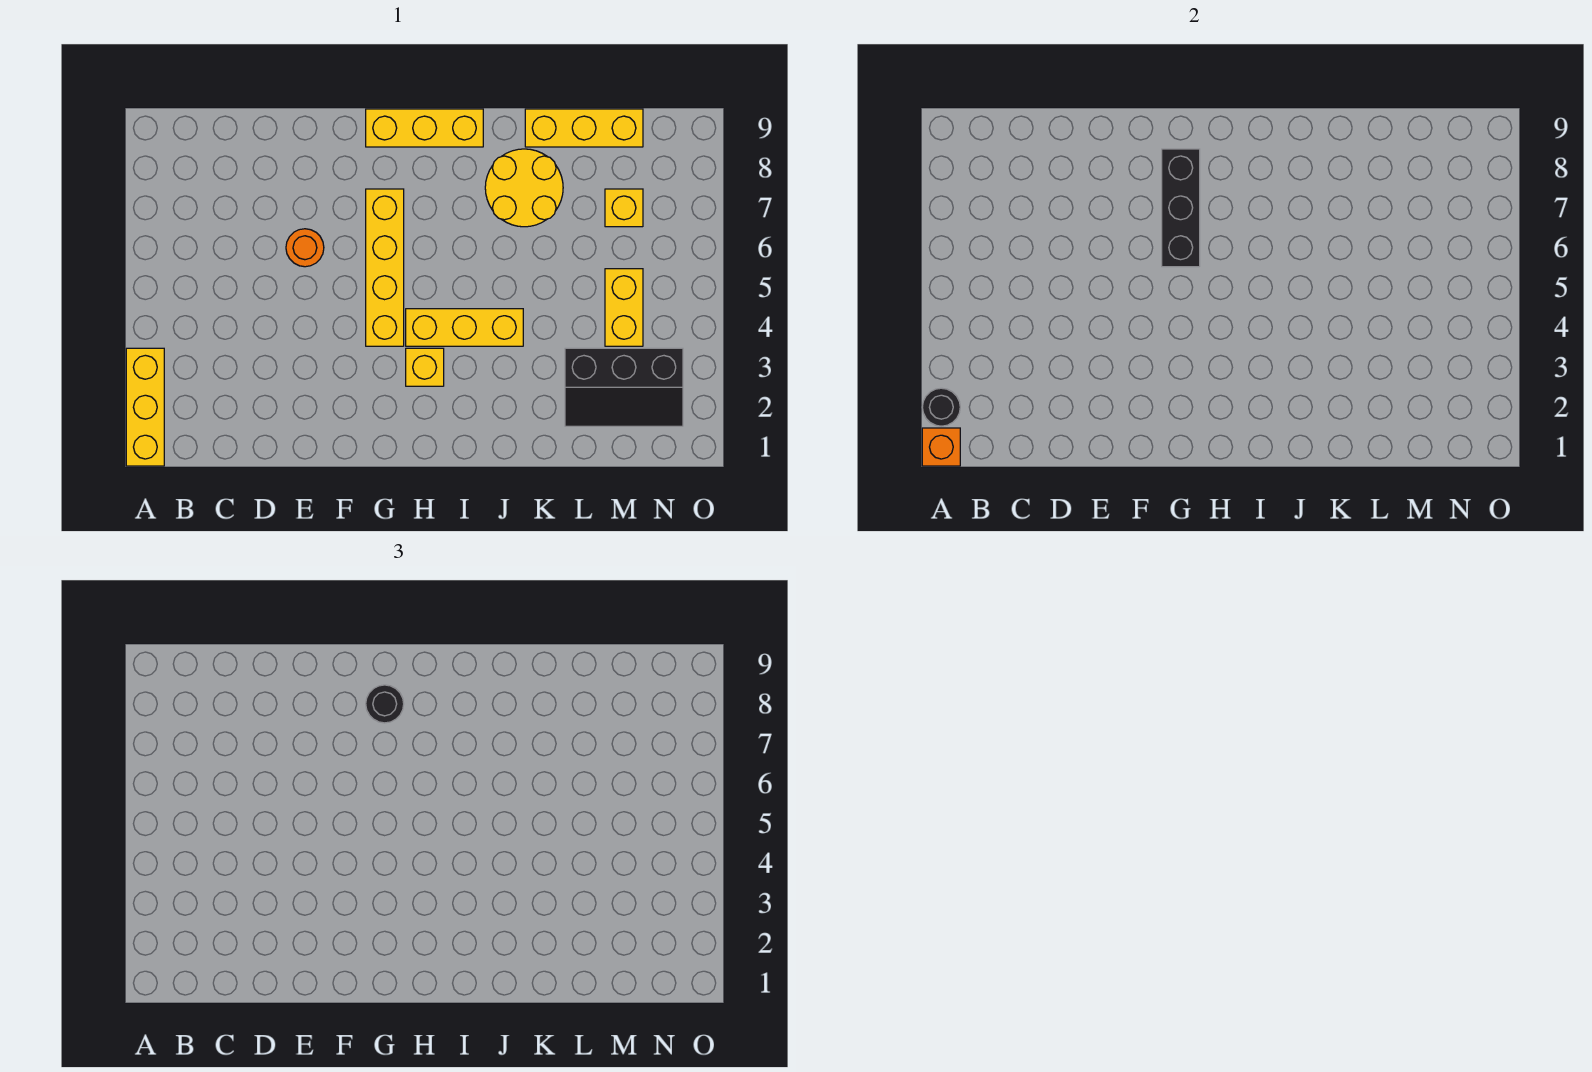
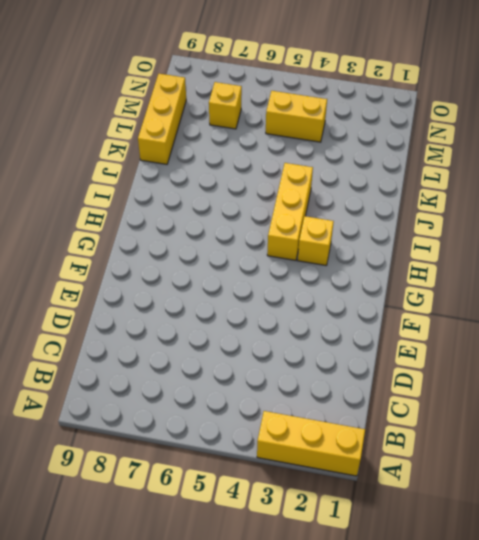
none -> orange round brick E6 level 1
none -> yellow brick G4:G7 level 1
none -> yellow brick G9:I9 level 1

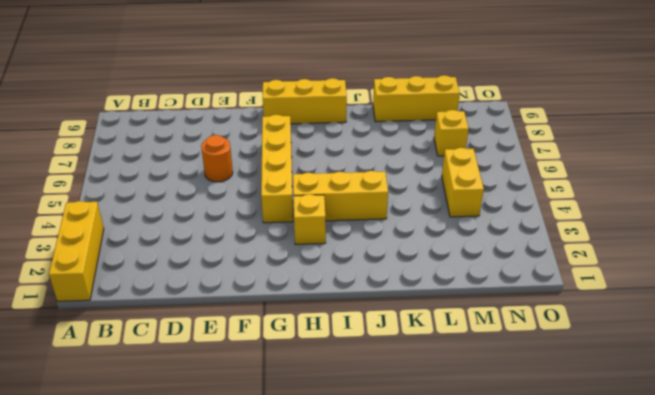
none -> yellow round brick J7:K8 level 1
none -> black slope L2:N3 level 1 top 3
none -> orange brick A1 level 2

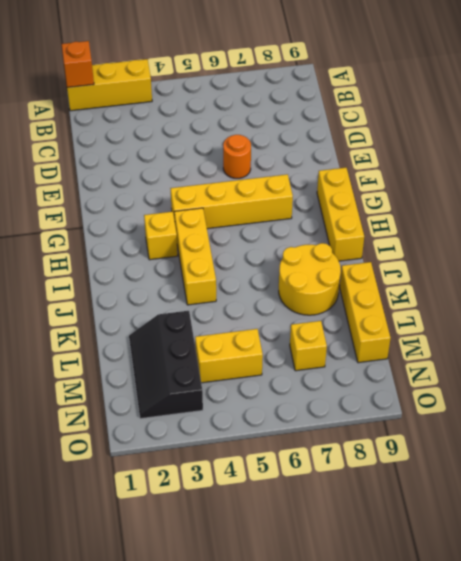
none -> black round brick A2 level 2
none -> black brick G6:G8 level 2
none -> black round brick G8 level 3

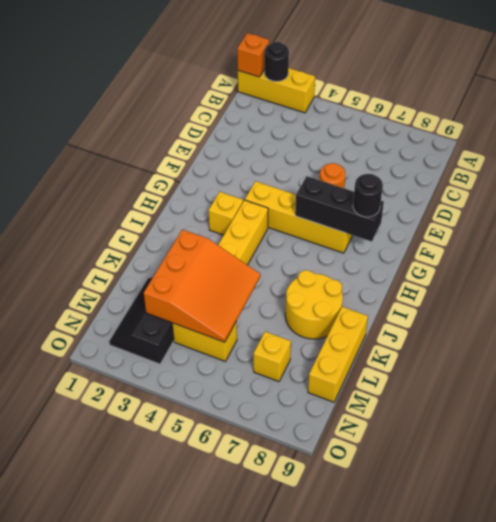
orange slope K3:M5 level 2 top 3 -> none
none -> yellow brick G9:I9 level 1

